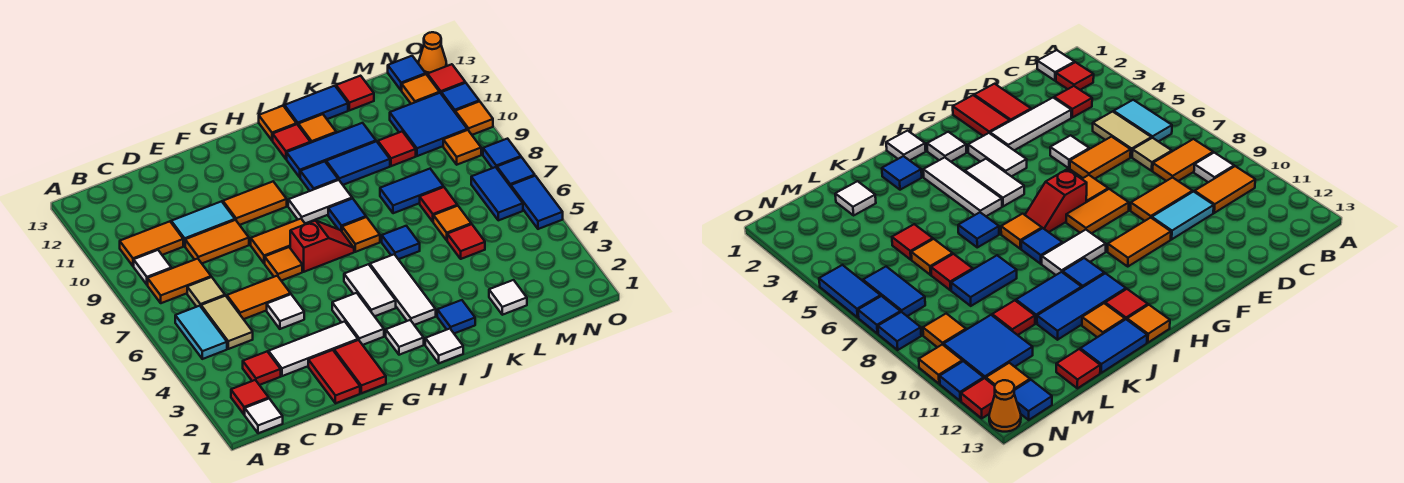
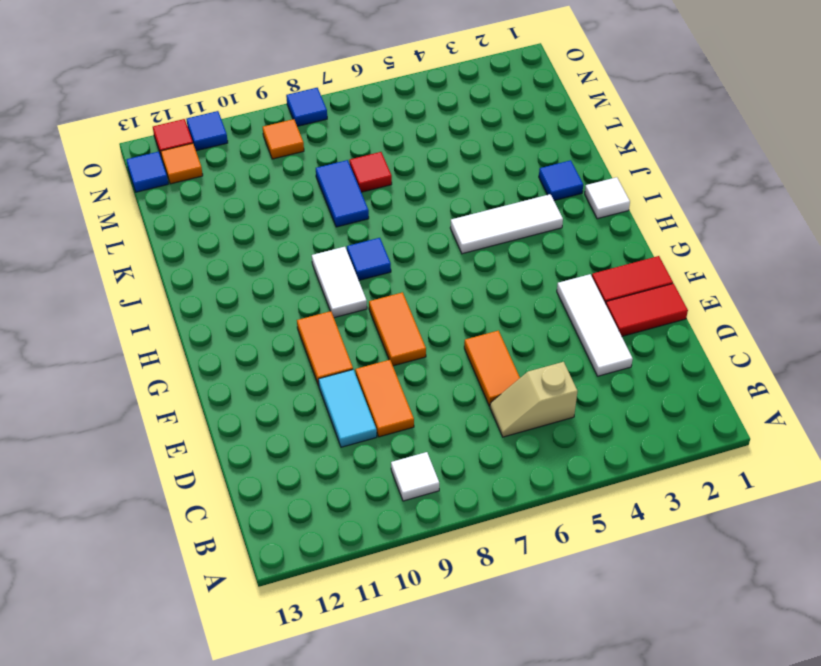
tan slope C5:C6 level 1 top 5 -> tan tile C5:C6 level 1
none -> white tile B1 level 1
none -> red tile B2 level 1
none -> cyan tile B5:B6 level 1
none -> orange tile B8:C8 level 1

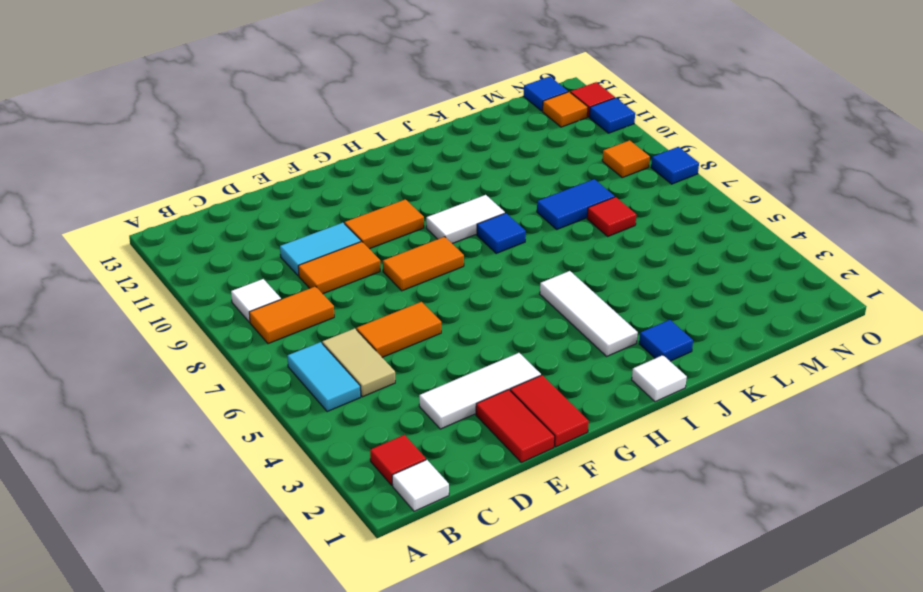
none -> orange tile B10:C10 level 1
none -> red tile C3 level 1
none -> tan tile C7 level 1
none -> white tile E5 level 1

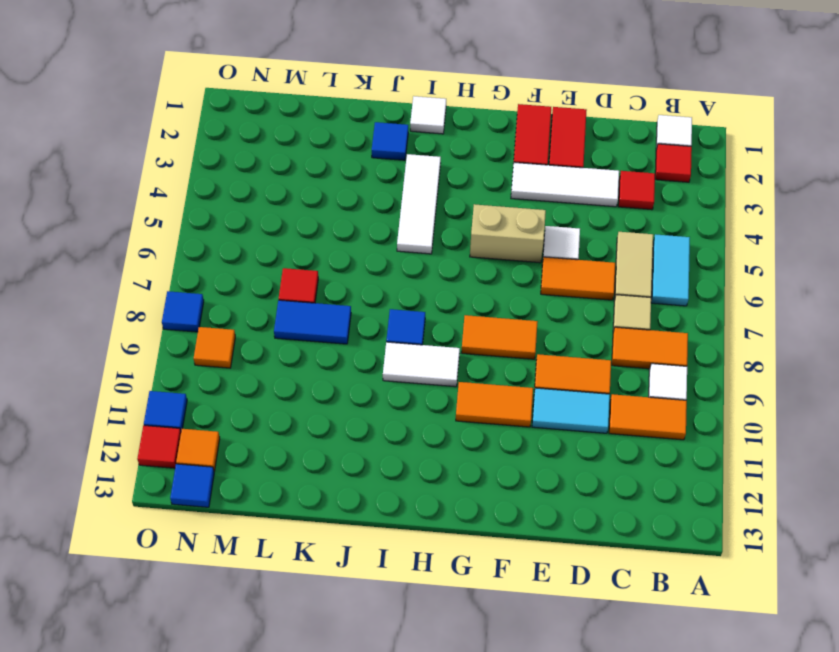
tan brick F5:G5 level 1 -> none
none -> orange tile F7 level 1
none -> white tile G3:G4 level 1
none -> red slope G7:H7 level 1 top G
none -> white tile H2 level 1

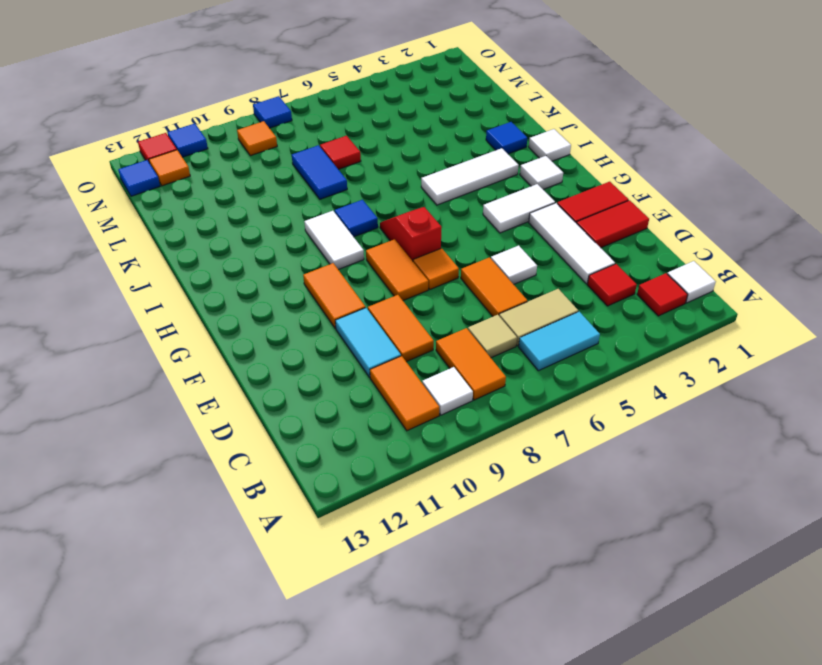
none -> white tile H4:H5 level 1
none -> orange tile I7 level 1
none -> blue tile I10 level 1
none -> blue tile I11:K11 level 1

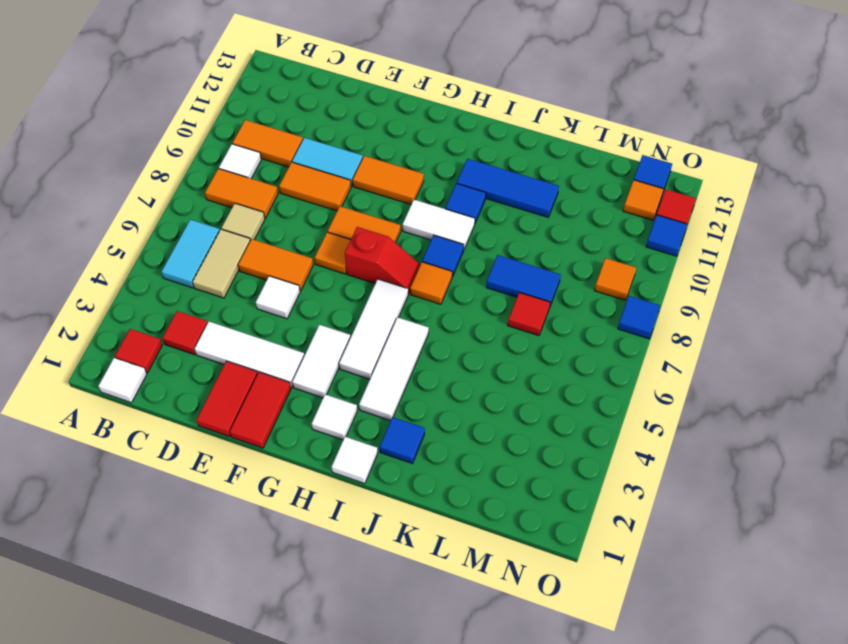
white tile H4:H6 level 1 -> white tile H4:H5 level 1
none -> red tile I12 level 1
none -> orange tile I13 level 1
none -> blue tile J6 level 1
none -> blue tile J10:K10 level 1

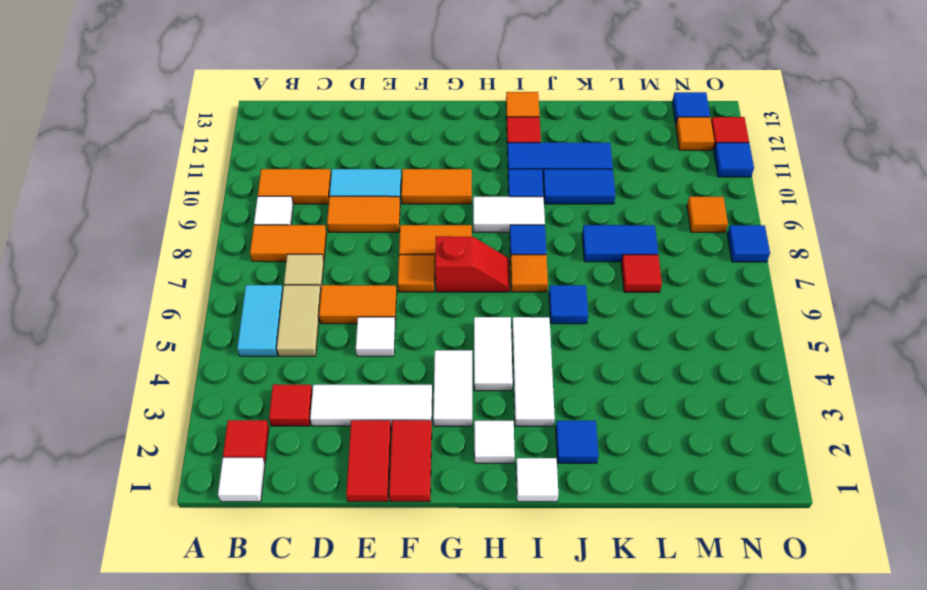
none -> orange tile J12 level 1
none -> blue tile J13:K13 level 1
none -> white tile L2 level 1
none -> red tile L5 level 1

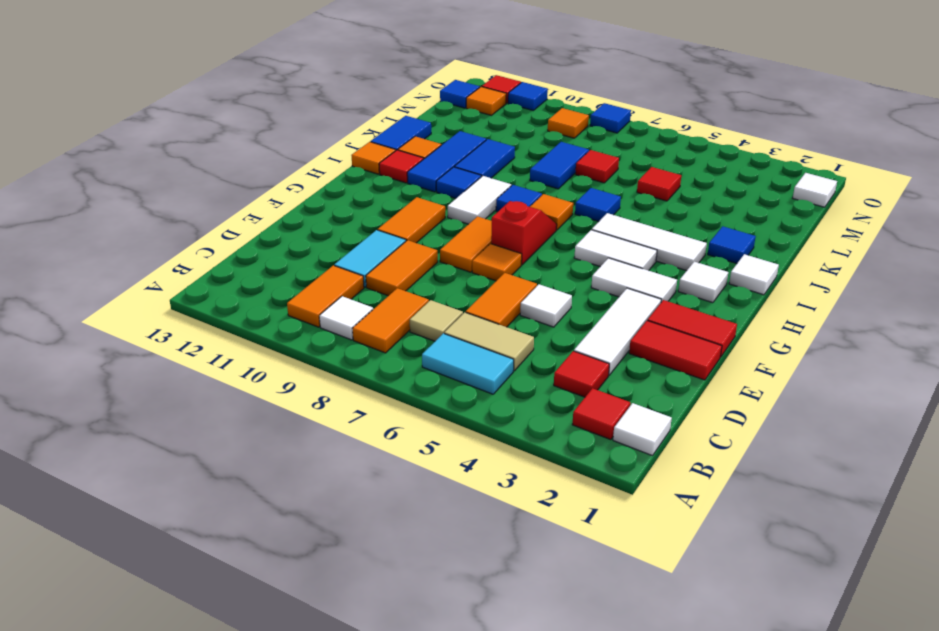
white tile N1 level 1 -> white tile L2 level 1
none -> orange tile L6 level 1
none -> red tile L10 level 1
none -> red tile L13 level 1
none -> blue tile M10:N11 level 1

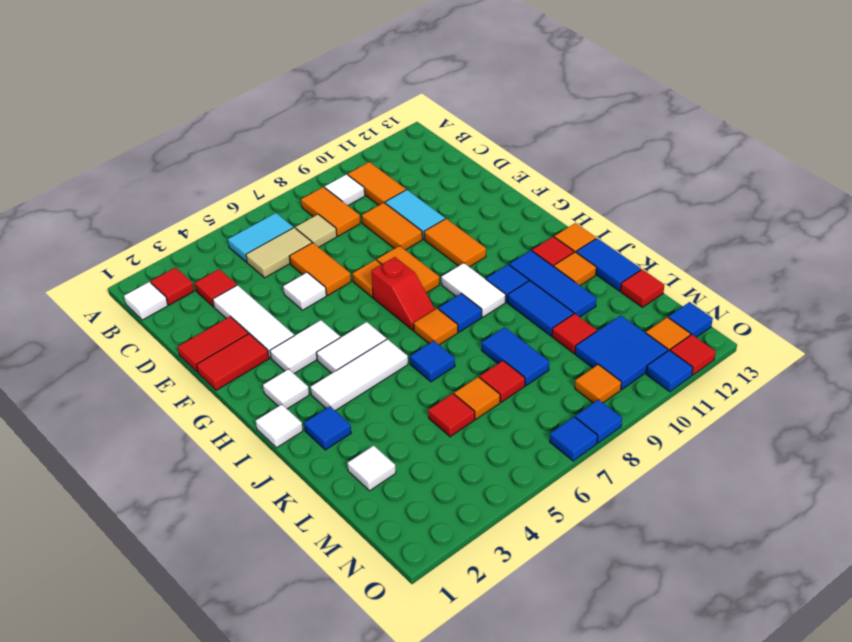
none -> blue tile N6:N7 level 1
none -> blue tile O5:O6 level 1
none -> orange tile O10 level 1
none -> orange cone O13 level 1

